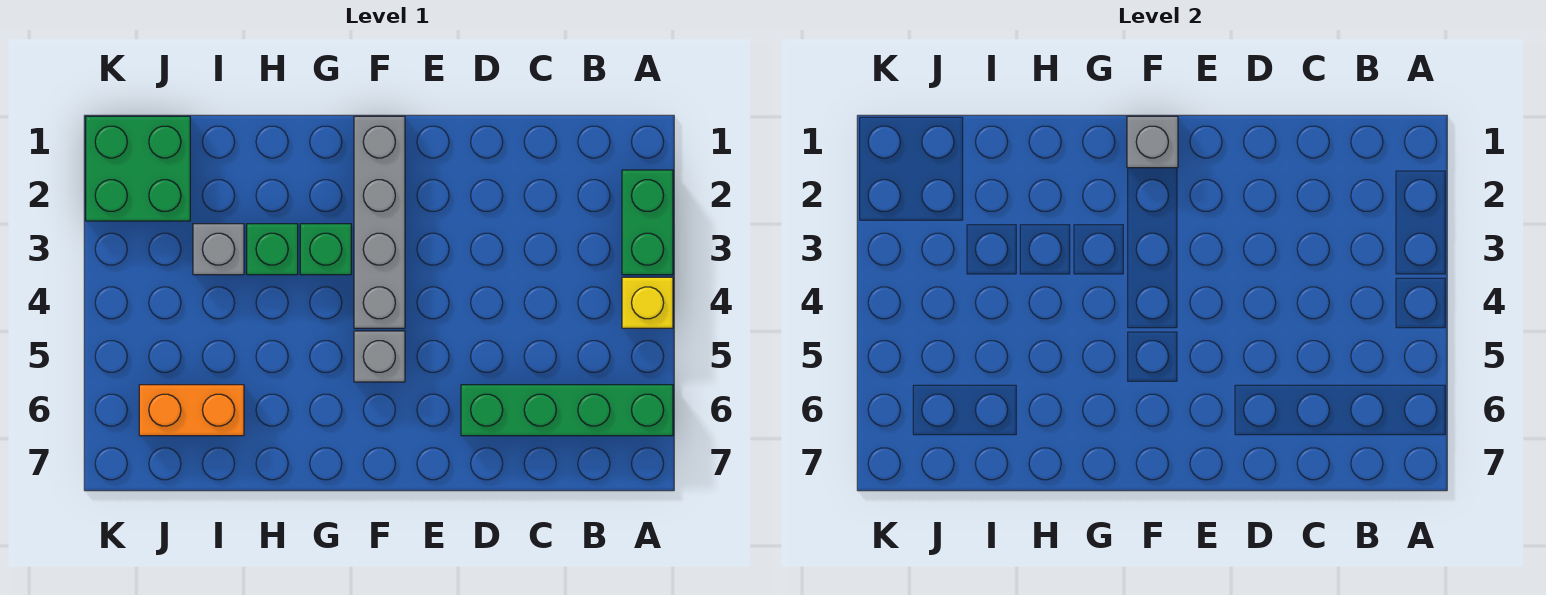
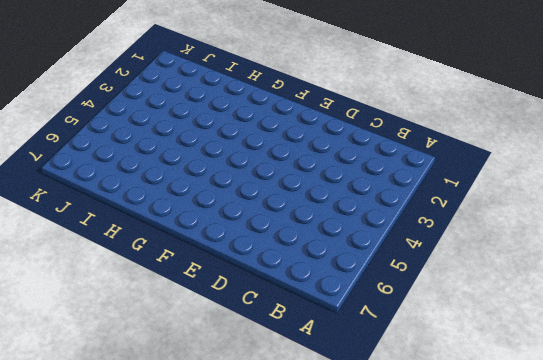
none -> green brick A2:A3 level 1
none -> yellow brick A4 level 1

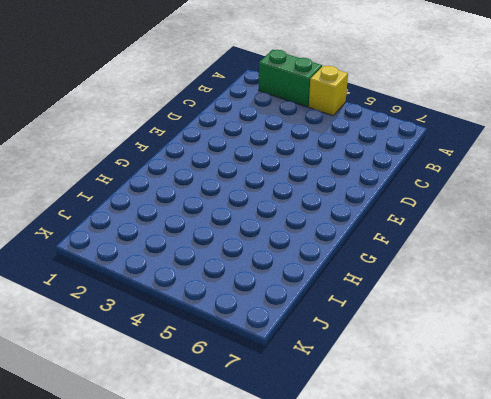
none -> green brick A6:D6 level 1
none -> grey brick F1:F4 level 1

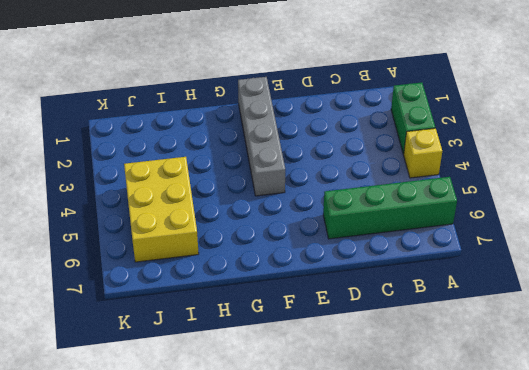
yellow brick I4:J6 level 1 -> orange brick I6:J6 level 1
none -> grey brick F5 level 1
none -> green brick G3 level 1

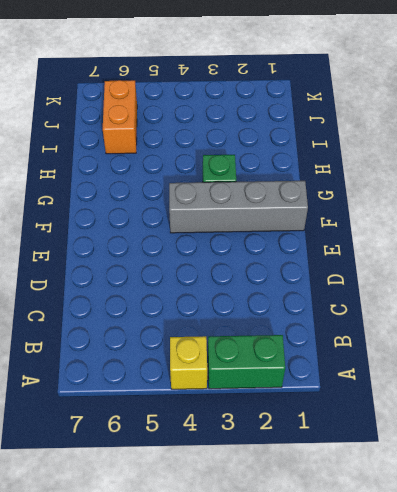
none -> green brick A6:D6 level 1
none -> grey brick F5 level 1

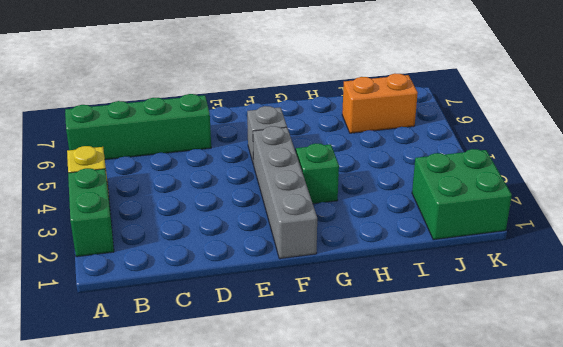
none -> green brick H3 level 1
none -> grey brick I3 level 1

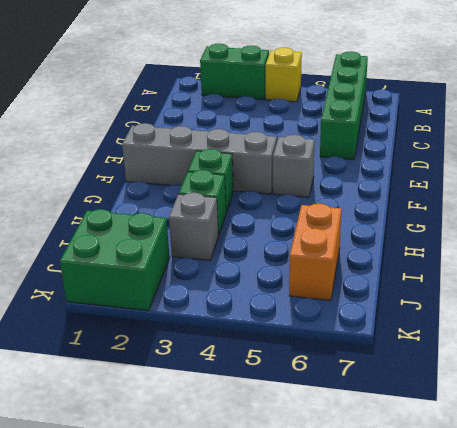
none -> grey brick F1 level 2

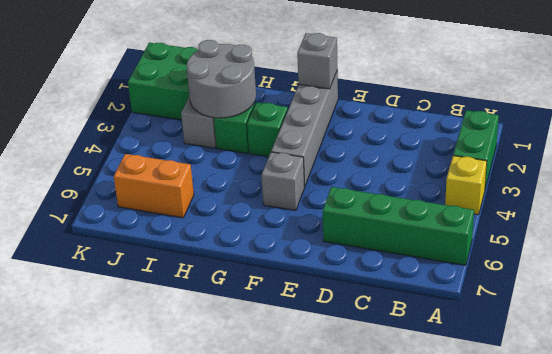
grey round brick H2:I3 level 2 -> none

